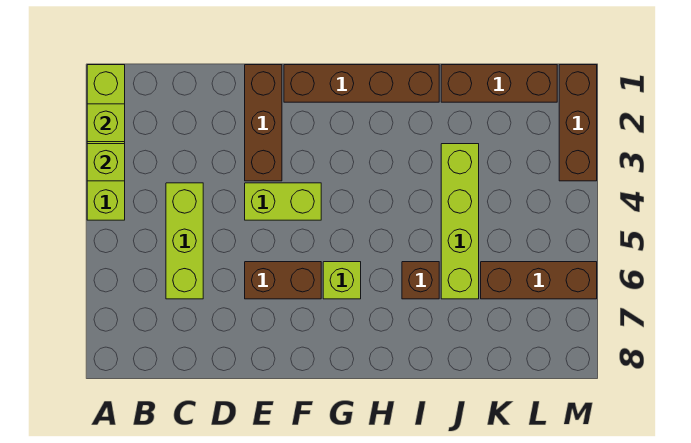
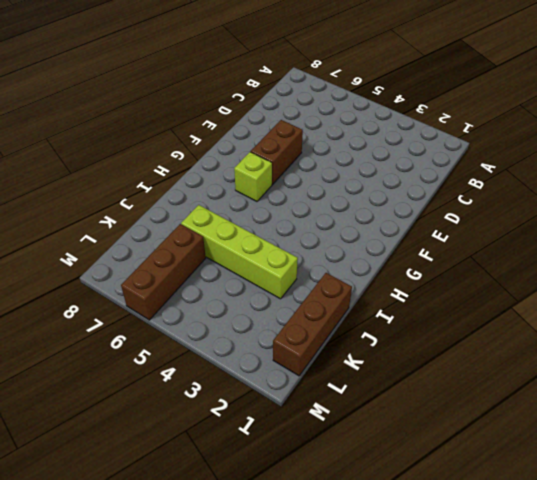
none -> lime brick A1:A4 level 1
none -> lime brick C4:C6 level 1
none -> brown brick E1:E3 level 1

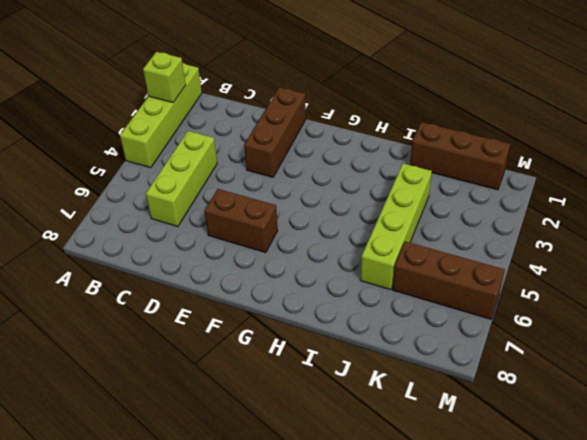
none -> lime brick E4:F4 level 1
none -> brown brick F1:I1 level 1
none -> lime brick G6 level 1

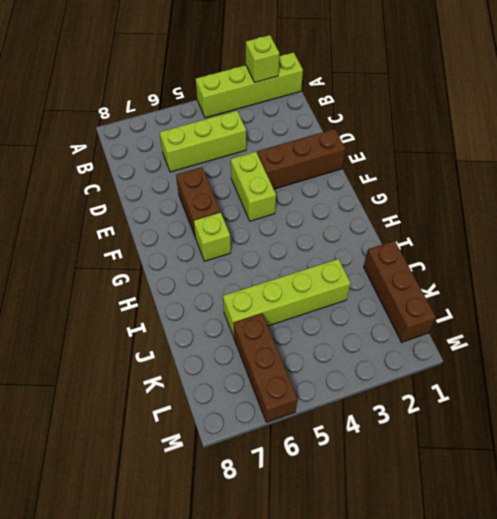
none -> brown brick F1:I1 level 1
none -> brown brick I6 level 1
none -> brown brick M1:M3 level 1

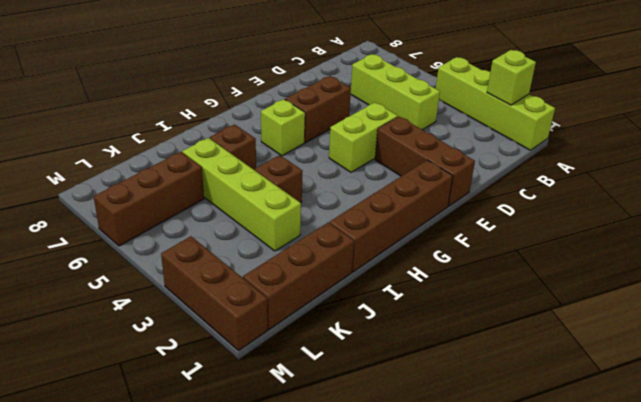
brown brick I4 level 1 -> none
none -> lime brick A3 level 2

